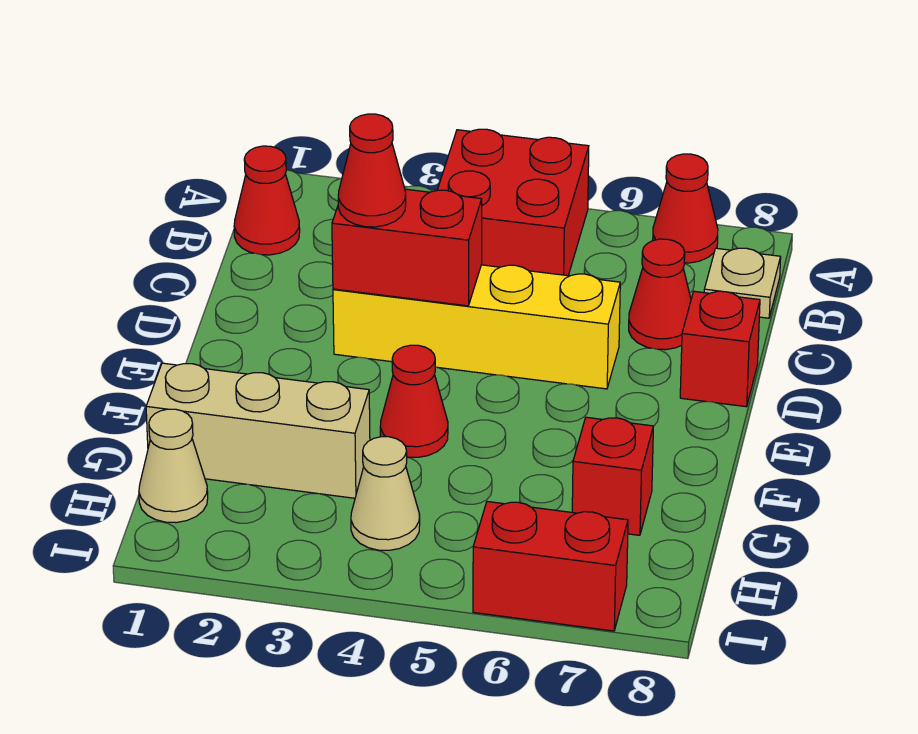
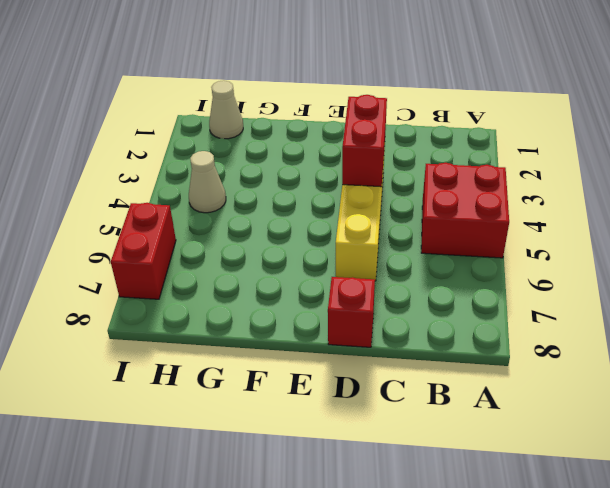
none -> red cone A7 level 1
none -> red cone B1 level 1
none -> tan plate B8 level 1

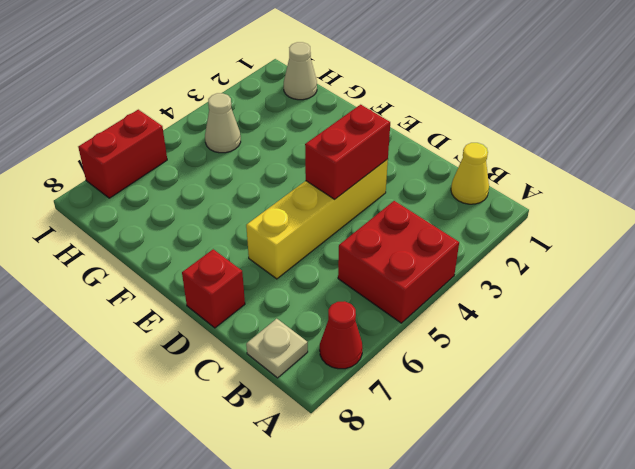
yellow cone B1 level 1 -> red cone B1 level 1
none -> red cone C7 level 1
none -> red cone F4 level 1
none -> tan brick G1:G3 level 1

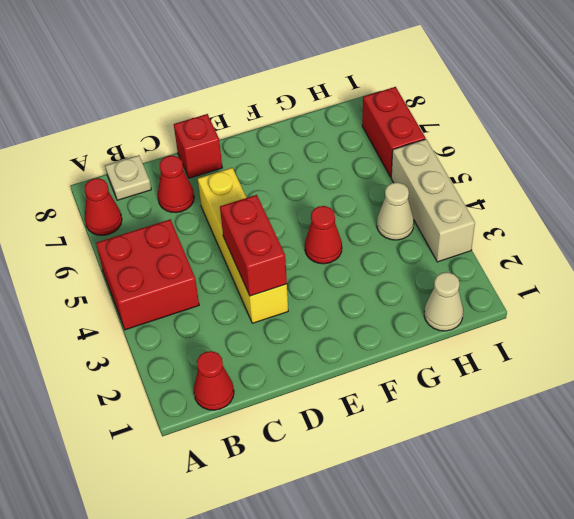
tan brick I3:I5 level 1 -> tan brick G1:G3 level 1
none -> red brick G7 level 1
none -> red cone D3 level 3

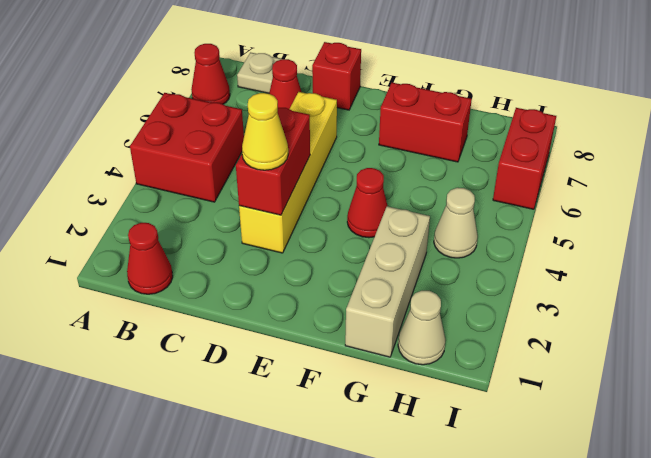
yellow cone D3 level 3 -> red cone D3 level 3
red brick F7:G7 level 1 -> red brick G7 level 1

